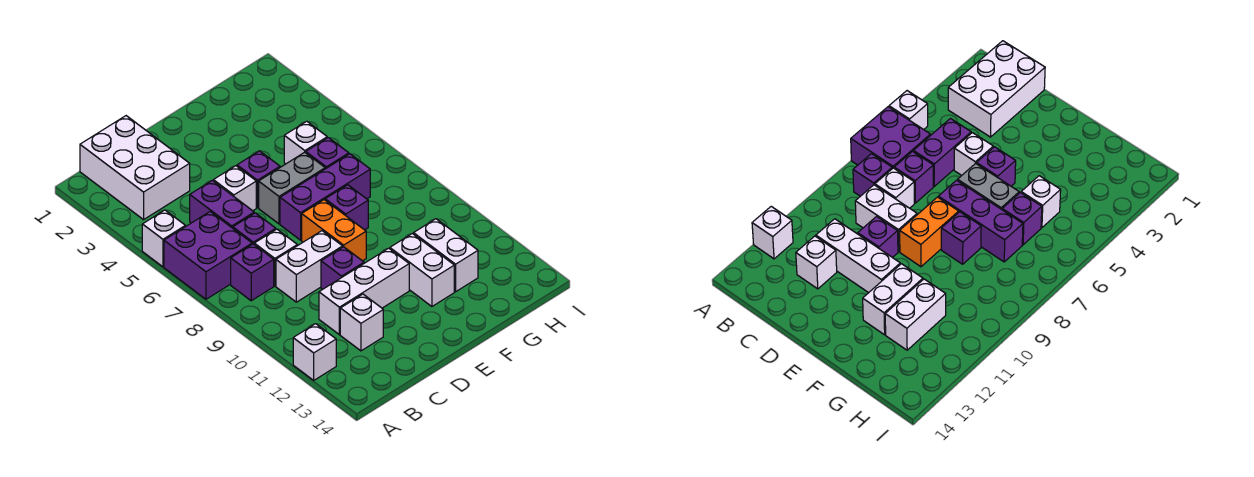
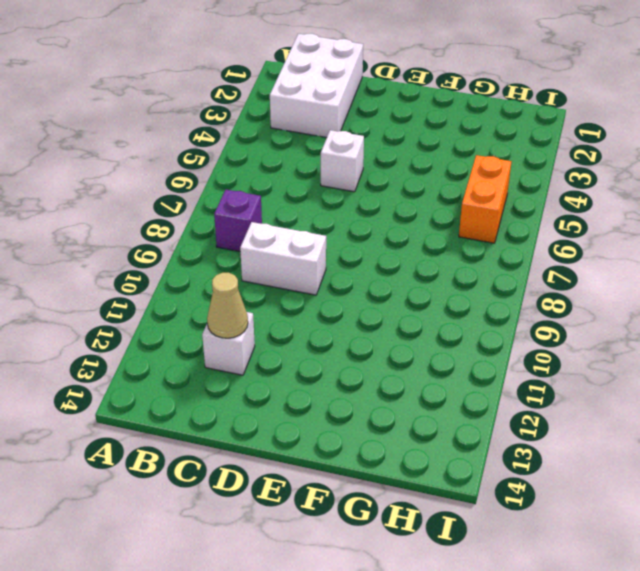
tan cone C12 level 2 -> none
orange brick H5:H6 level 1 -> orange brick E8:E9 level 1
none -> white brick A5 level 1
none -> purple brick A6:B7 level 1
none -> white brick A12 level 1

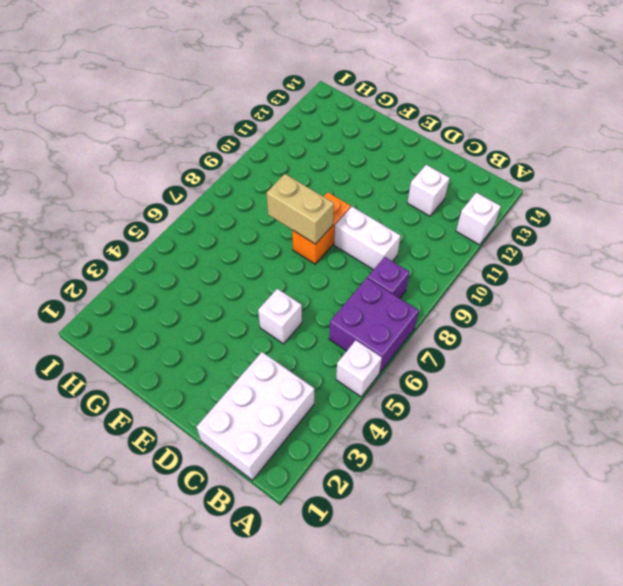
tan brick E8:F8 level 2 -> none
none -> purple brick C5:C6 level 1
none -> purple brick C7 level 1
none -> white brick C8 level 1

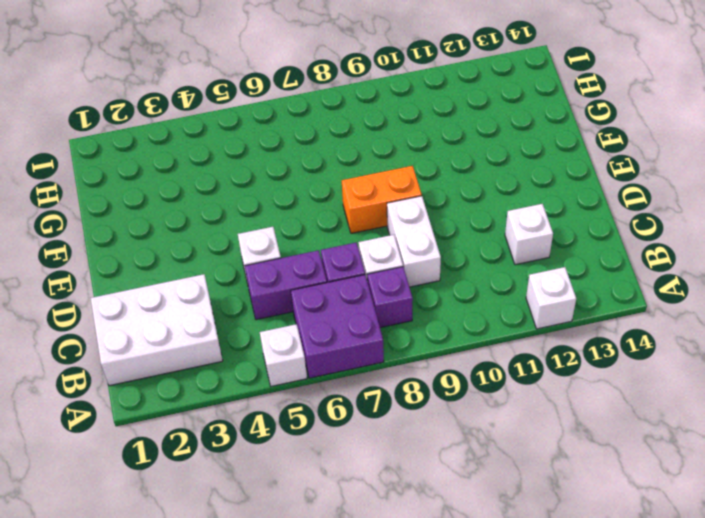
none -> white brick C11:E11 level 1
none -> purple brick D10 level 1
none -> purple brick E5 level 1

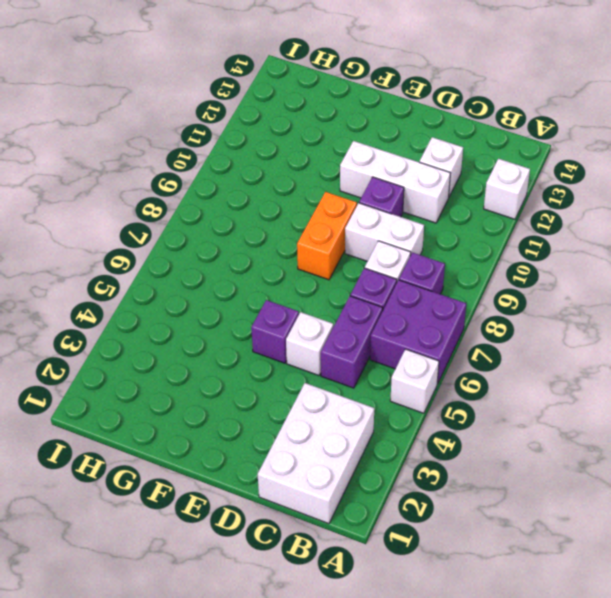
none -> grey brick E6:F6 level 1
none -> purple brick E7:G7 level 1
none -> purple brick F8 level 1

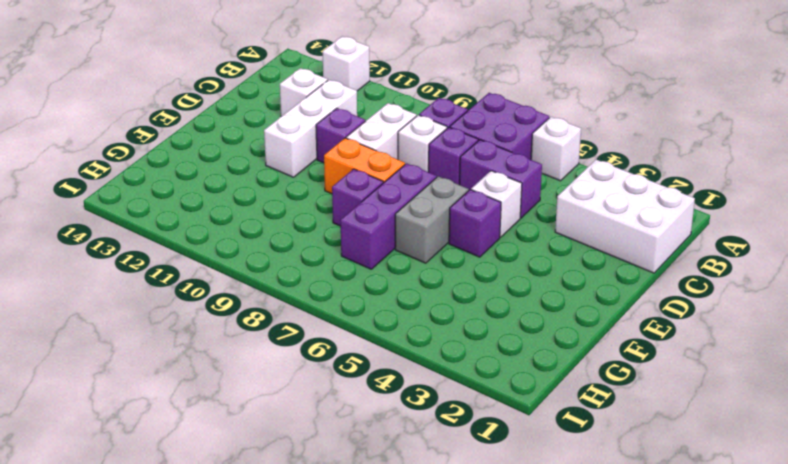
none -> white brick F11:F12 level 1
none -> white brick G5 level 1
none -> purple brick G6 level 1

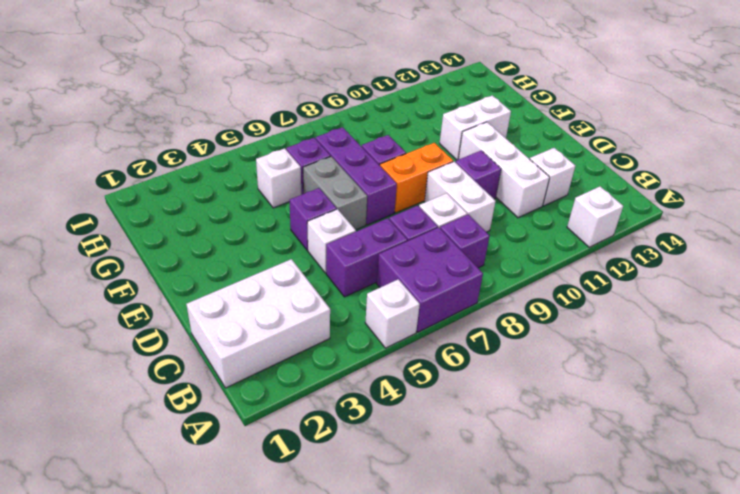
none -> white brick G11:G12 level 1

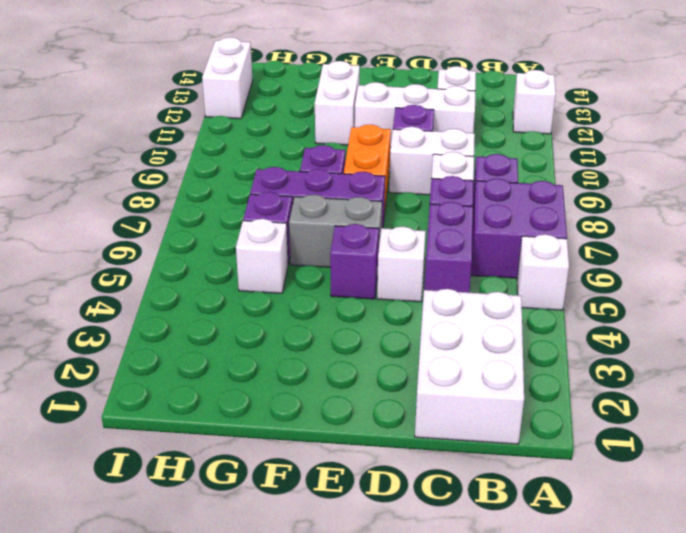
white brick I12:I13 level 1 -> white brick G11:G12 level 1

